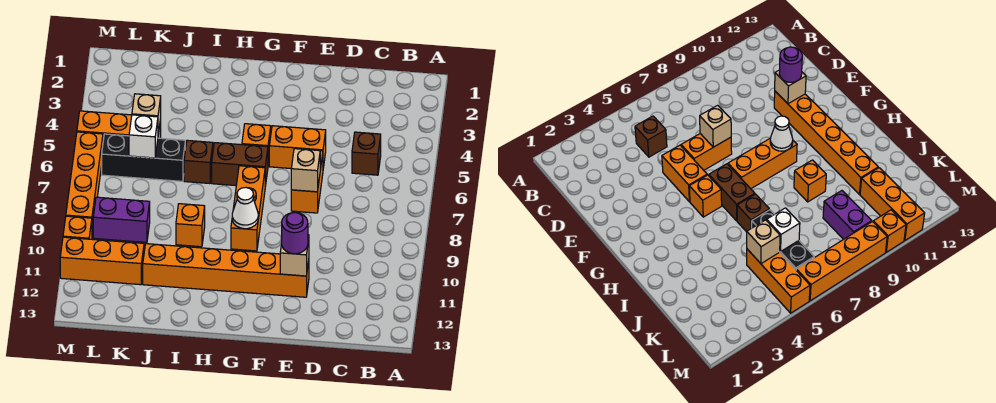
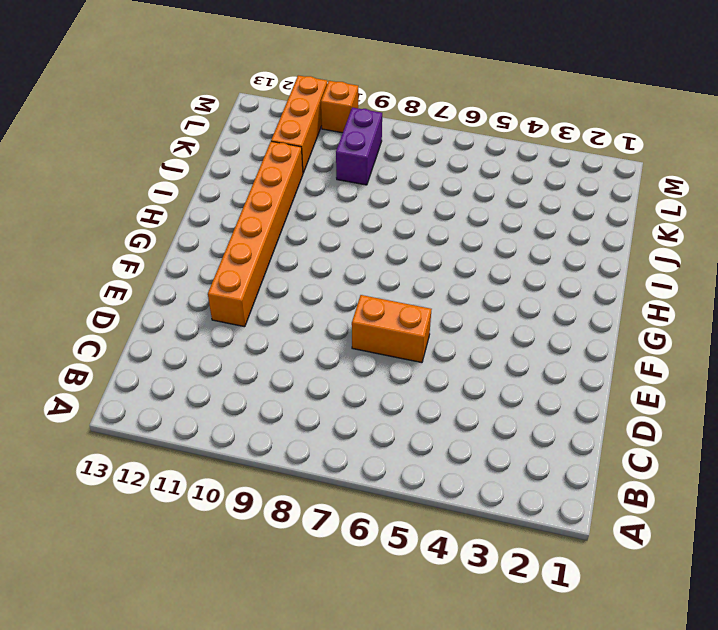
none -> brown brick C5 level 1
none -> orange brick E5:F5 level 1
none -> orange brick G5 level 1

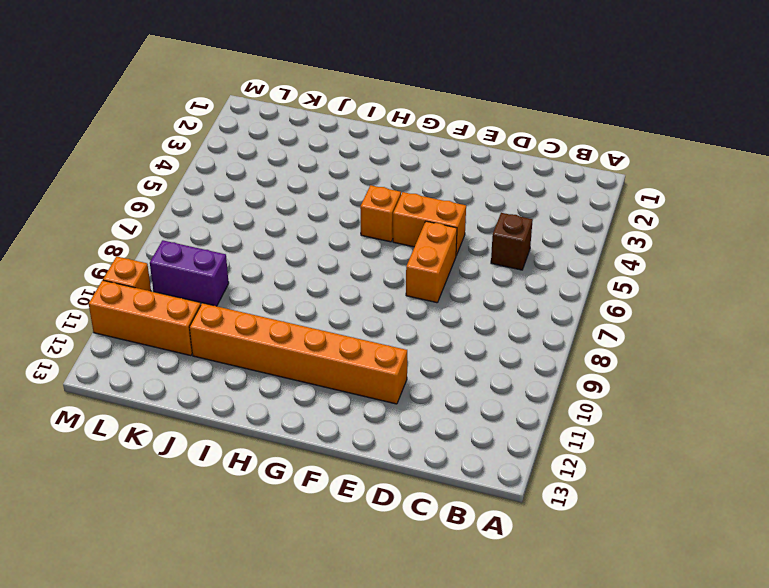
none -> brown brick G6:H6 level 1
none -> orange brick G7:G9 level 1
none -> brown brick I6 level 1

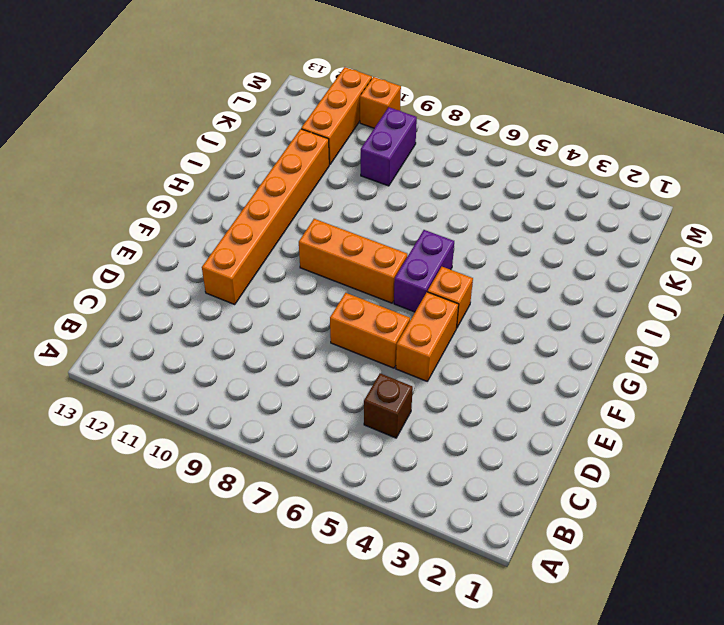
purple brick G6:H6 level 1 -> brown brick G6:H6 level 1
none -> brown brick I6 level 1
none -> orange brick I9 level 1
none -> black brick J6:L6 level 1

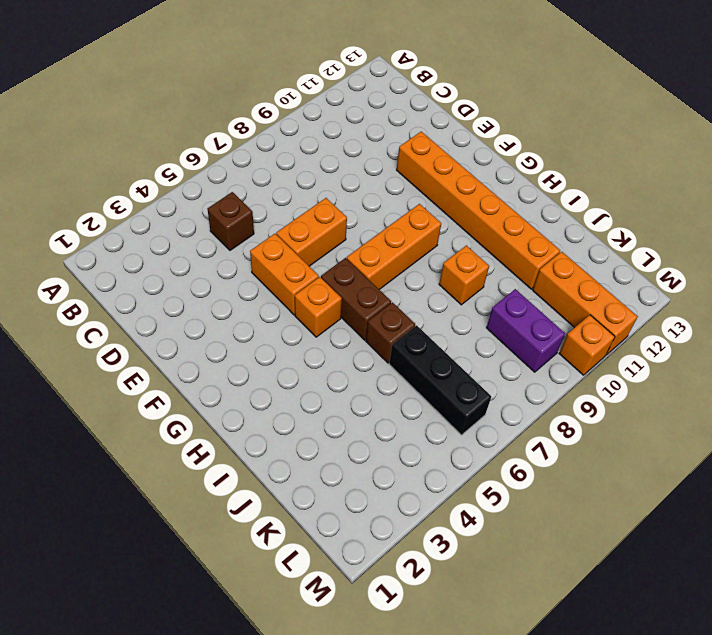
none -> orange brick K5:M5 level 1
none -> orange brick M6:M9 level 1
none -> tan brick E7 level 2

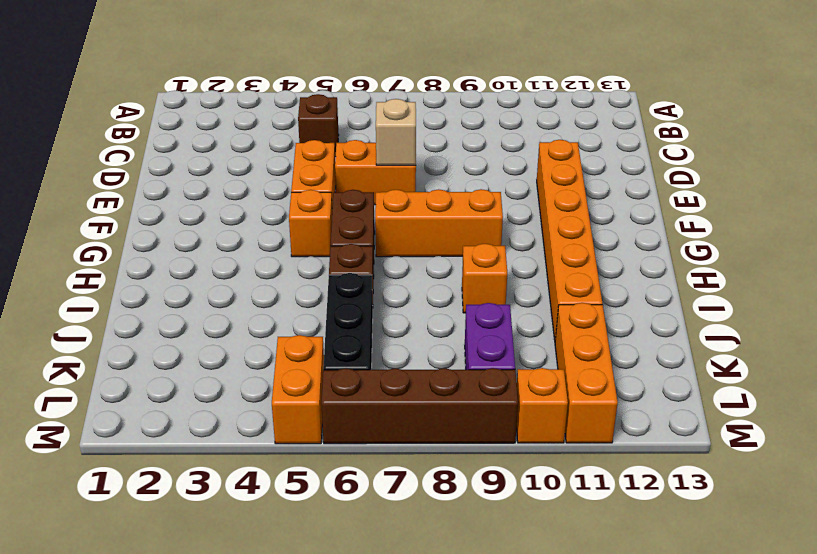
orange brick L5:M5 level 1 -> orange brick K5:M5 level 1
brown brick M6:M9 level 1 -> orange brick M6:M9 level 1
none -> tan brick E11 level 2
none -> white cone G9 level 2
none -> tan brick K5 level 2

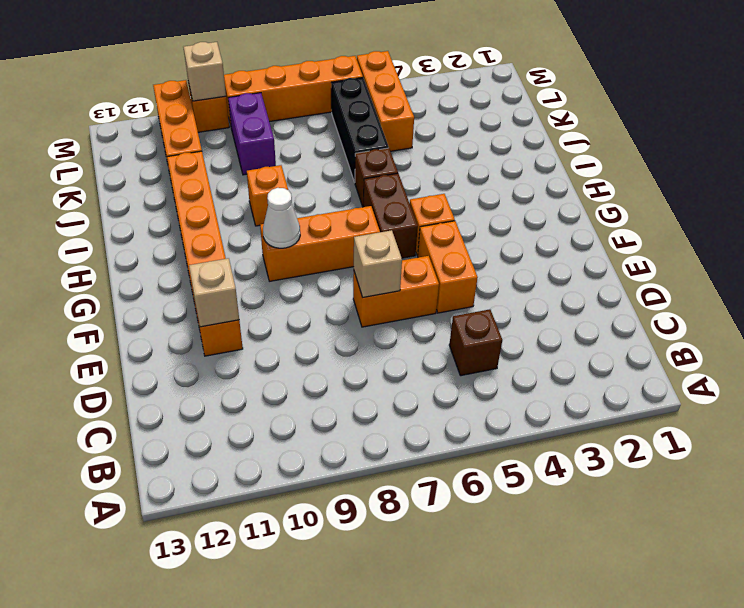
tan brick M10 level 2 -> tan brick K5 level 2
none -> white brick K6 level 2
none -> purple round brick E11 level 3

